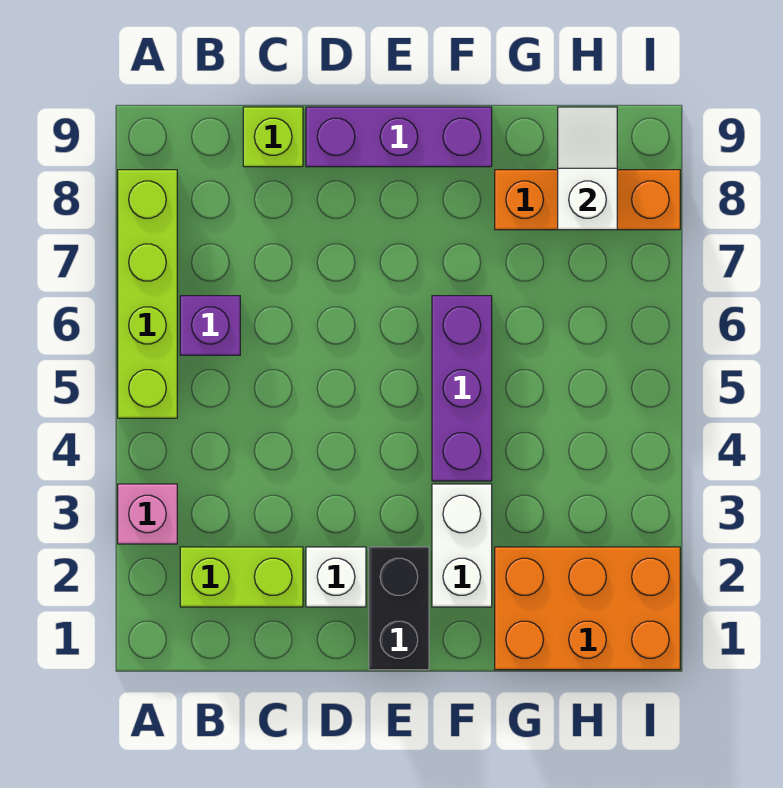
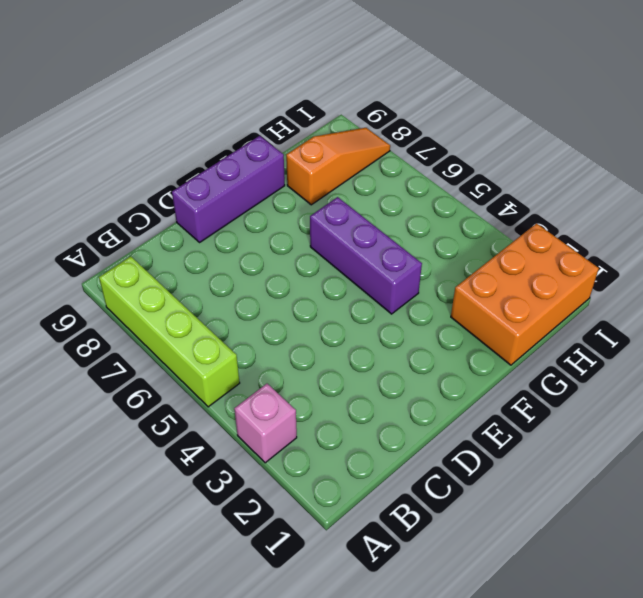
orange slope G8:I8 level 1 top G -> orange brick G8:I8 level 1
none -> lime brick B2:C2 level 1
none -> purple brick B6 level 1
none -> lime brick C9 level 1

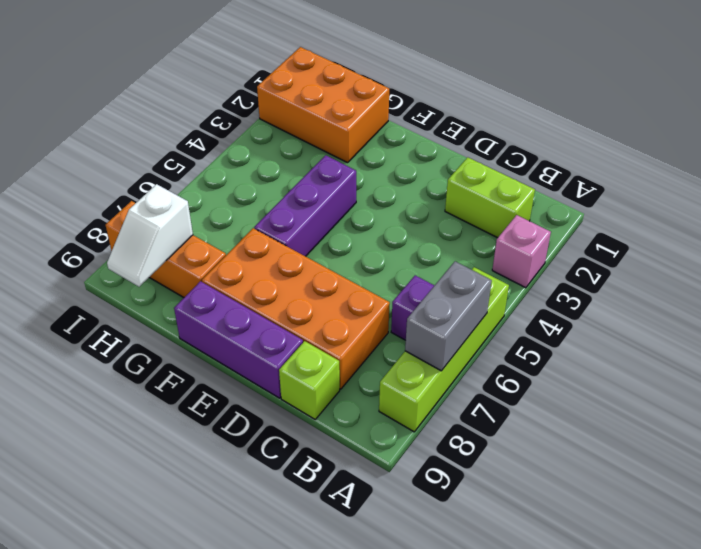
grey brick A6:A7 level 2 -> none
orange brick C7:F8 level 1 -> none
none -> white brick D2 level 1
none -> black brick E1:E2 level 1
none -> white brick F2:F3 level 1

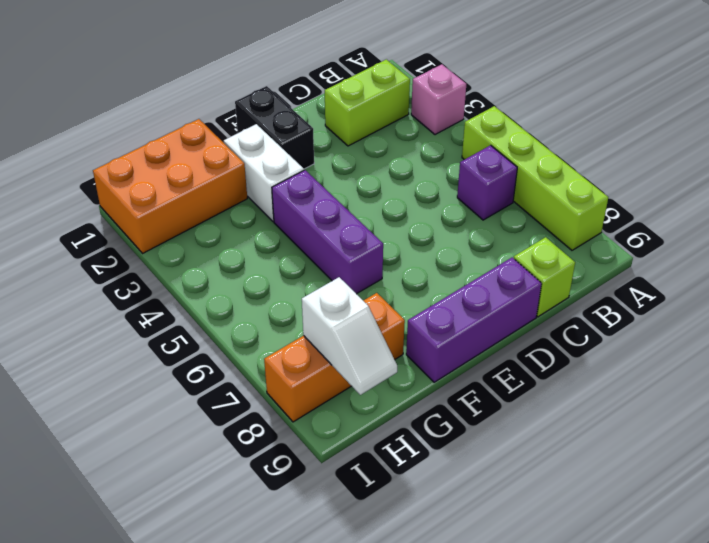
none -> white brick D2 level 1

